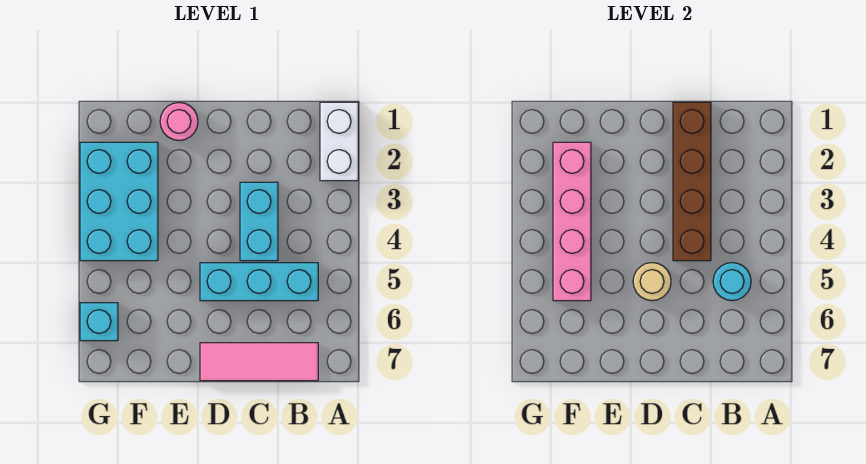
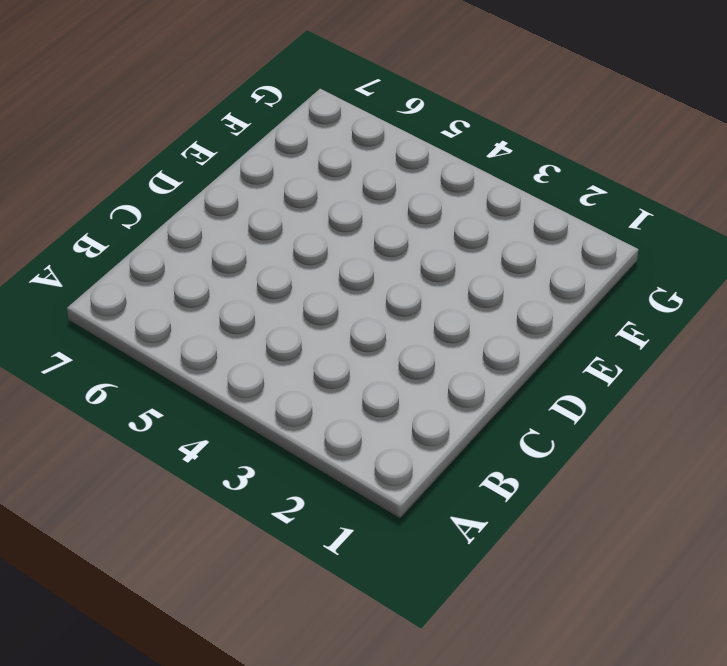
none -> white brick A1:A2 level 1
none -> cyan brick B5:D5 level 1

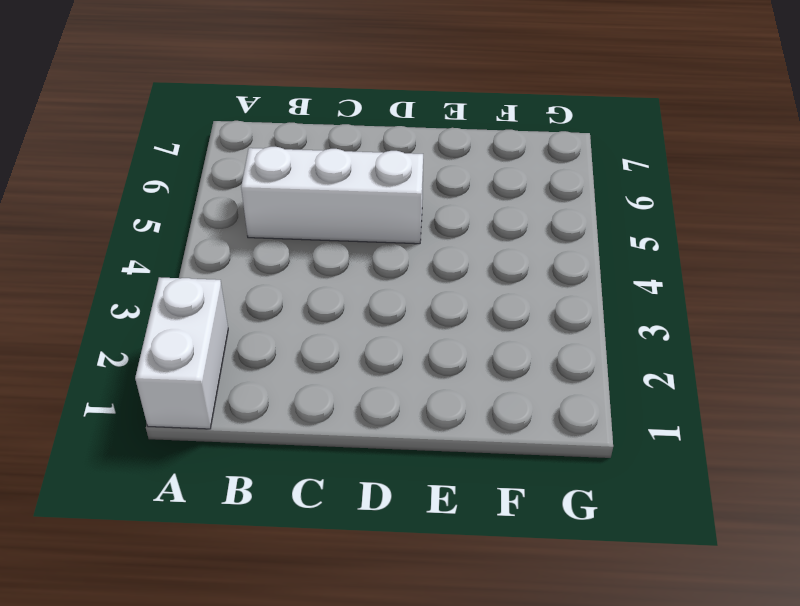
white brick B5:D5 level 1 -> cyan brick B5:D5 level 1
none -> pink tile B7:D7 level 1
none -> cyan brick C3:C4 level 1

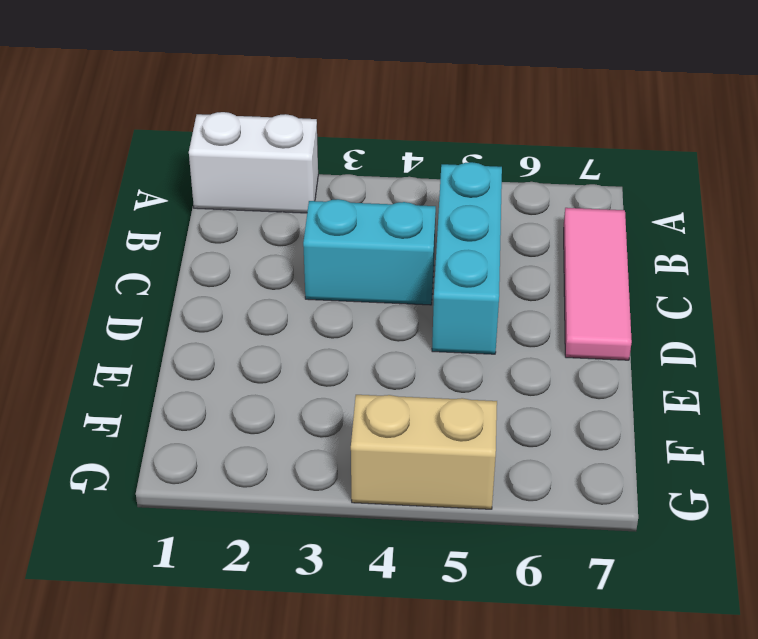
tan brick G4:G5 level 1 -> cyan brick F2:G4 level 1
none -> pink round brick E1 level 1
none -> cyan brick G6 level 1

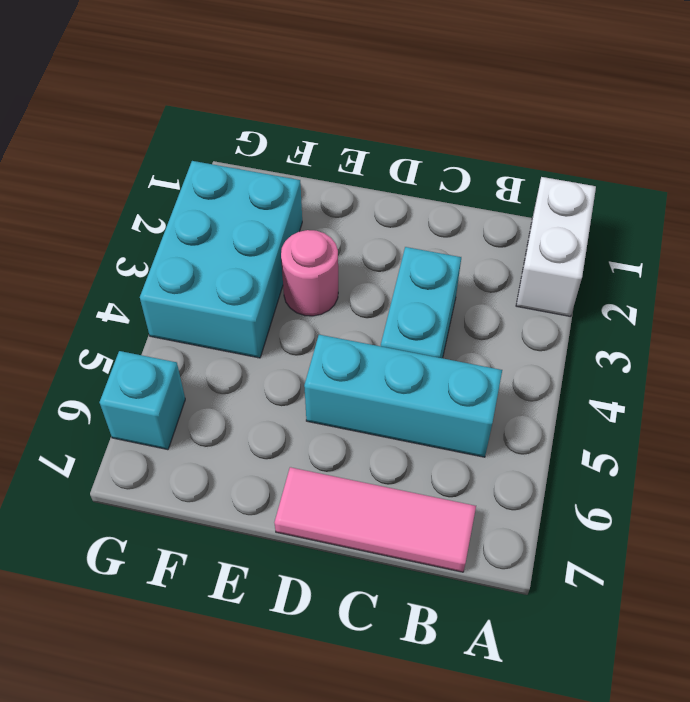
pink round brick E3 level 1 -> pink round brick E1 level 1
none -> cyan round brick B5 level 2
none -> brown brick C1:C4 level 2

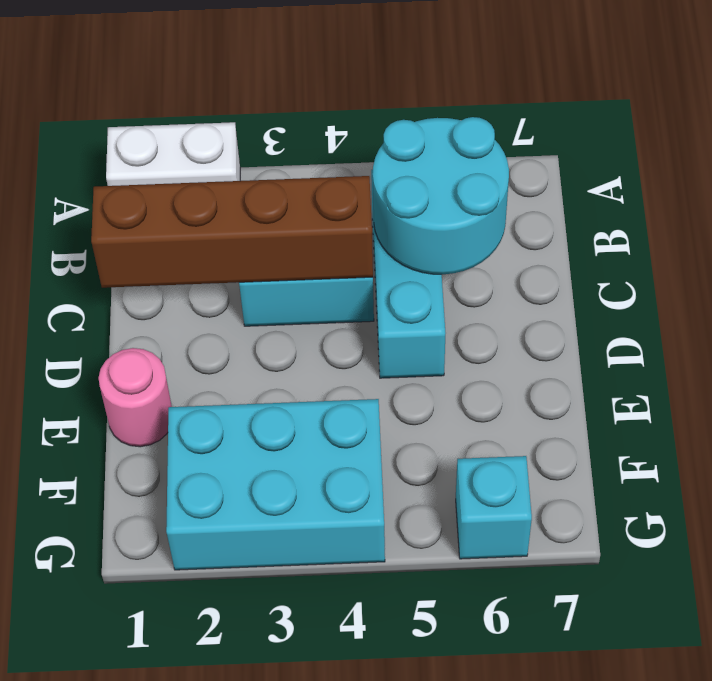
cyan round brick B5:C6 level 2 -> cyan round brick B5 level 2
none -> pink tile B7:D7 level 1
none -> tan round brick D5 level 2

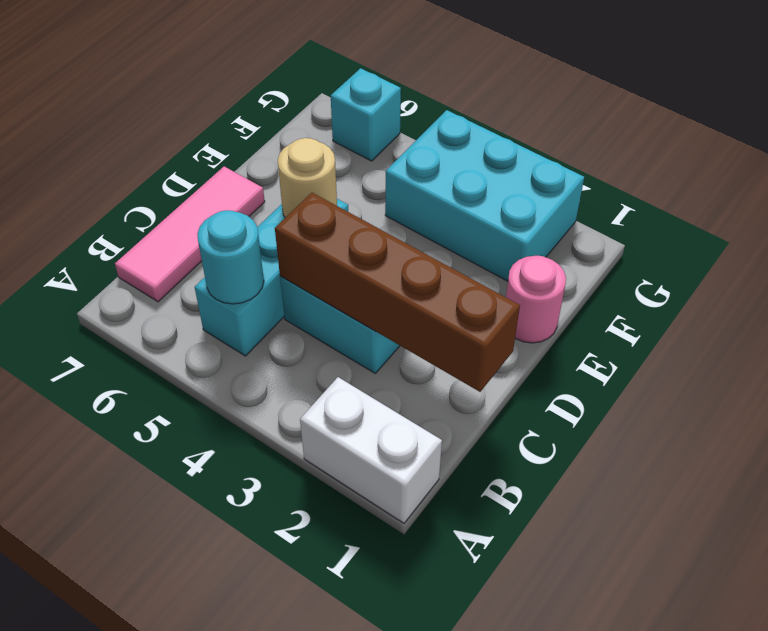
none -> pink brick F2:F5 level 2

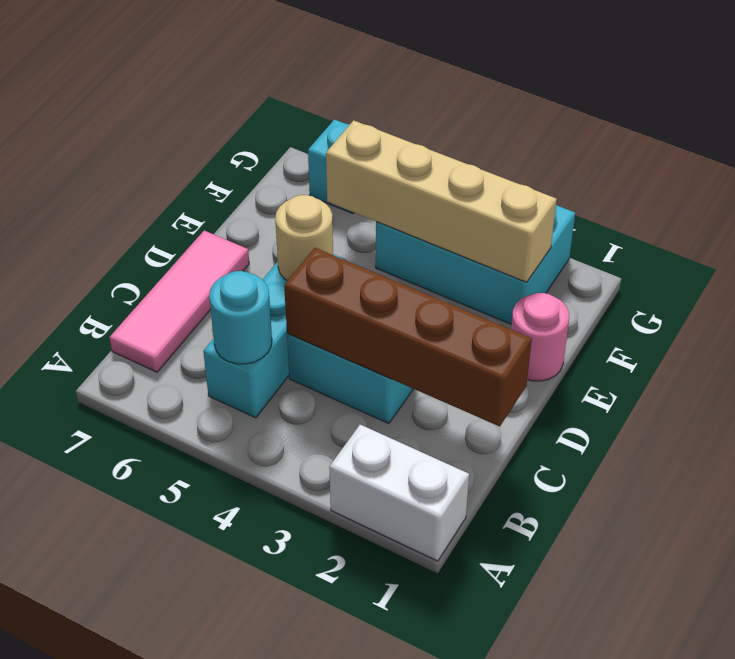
tan brick F2:F5 level 2 -> pink brick F2:F5 level 2

